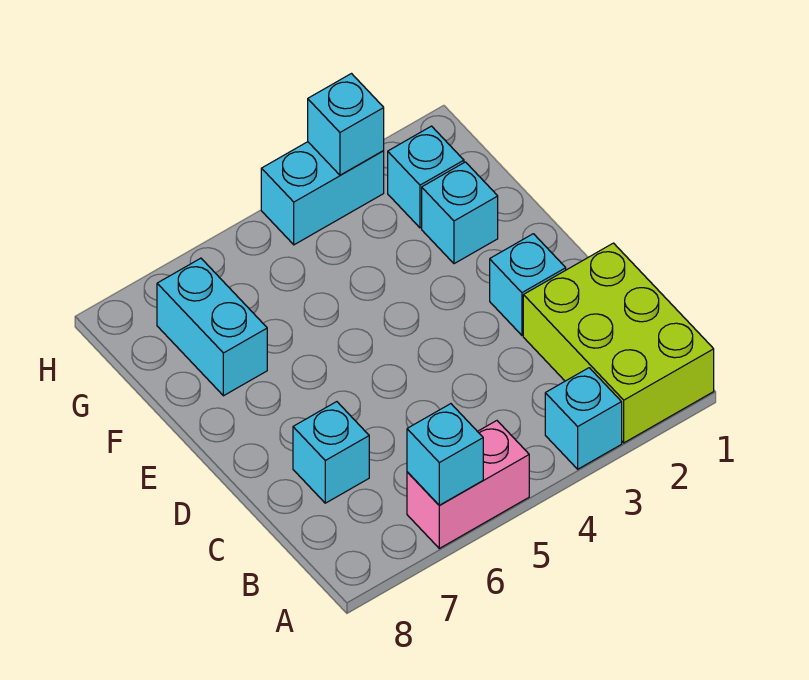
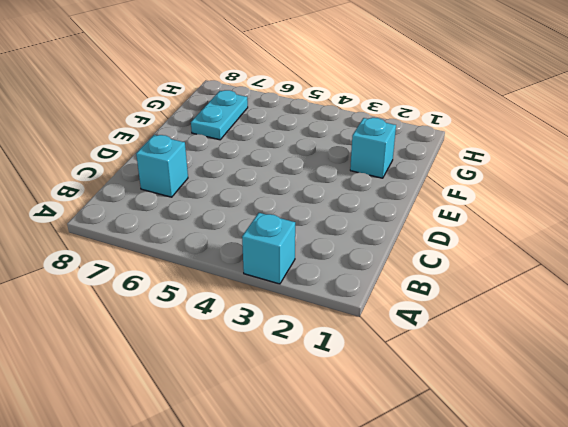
cyan plate F7:G7 level 1 -> cyan brick F7:G7 level 1
none -> lime brick A1:C2 level 1
none -> pink brick A5:A6 level 1

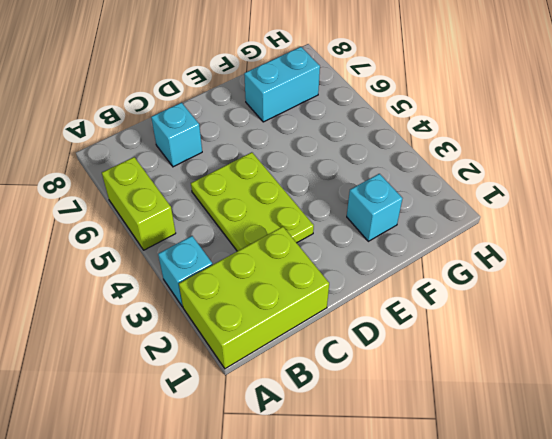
lime brick A5:A6 level 1 -> pink brick A5:A6 level 1
lime plate C3:D5 level 1 -> none
none -> cyan brick D2 level 1
none -> cyan brick G2 level 1

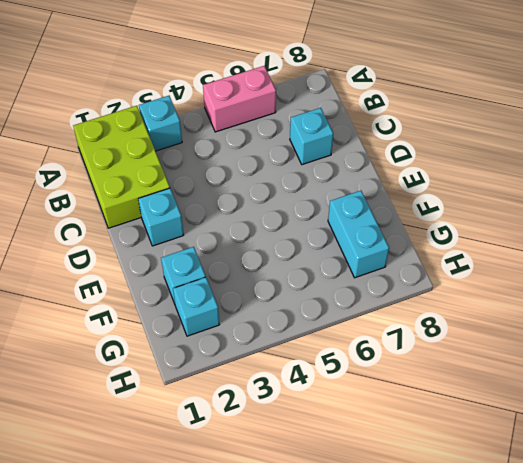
none -> cyan brick H3:H4 level 1
none -> cyan brick A6 level 2

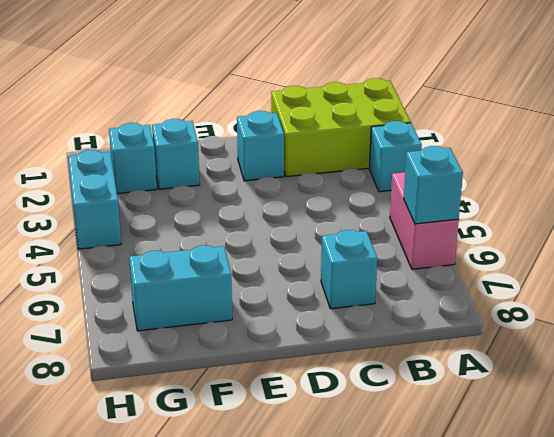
none -> cyan brick H3 level 2

